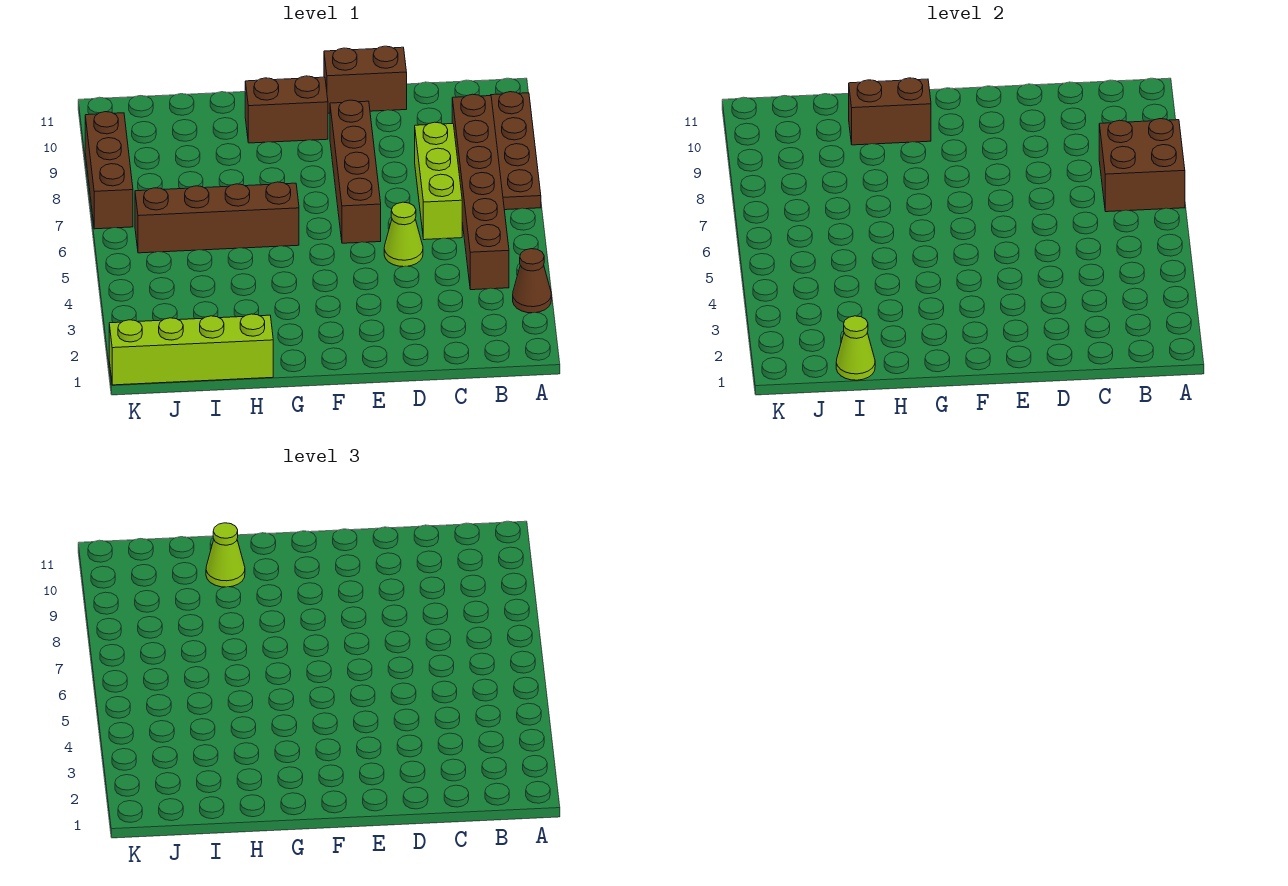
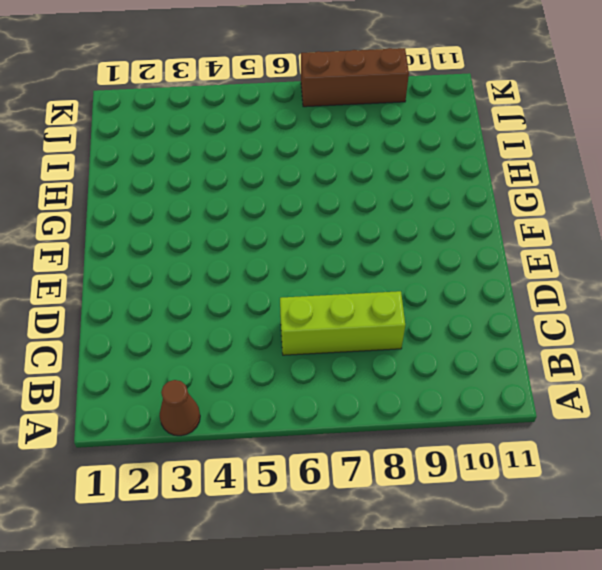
none -> brown plate A7:A10 level 1
none -> brown brick B4:B9 level 1
none -> lime cone D5 level 1

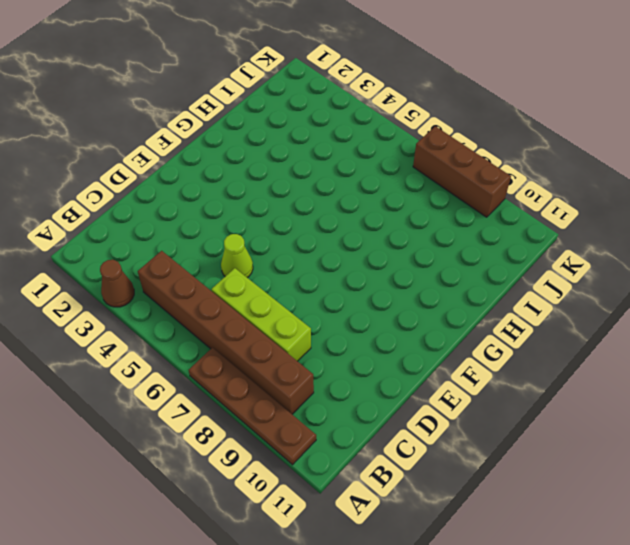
none -> brown brick D11:E11 level 1
none -> brown brick E6:E9 level 1
none -> brown brick F10:G10 level 1

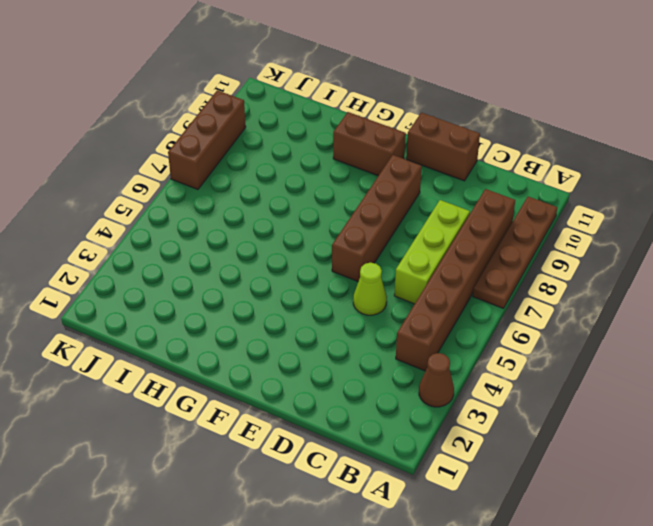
none -> brown brick G6:J6 level 1
none -> lime brick H1:K1 level 1
none -> brown brick A7:B8 level 2

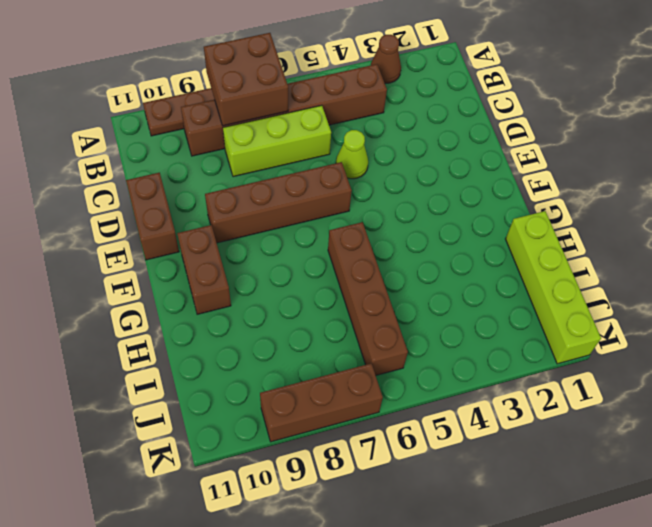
none -> brown brick G10:H10 level 2
none -> lime cone I1 level 2
none -> lime cone H10 level 3

